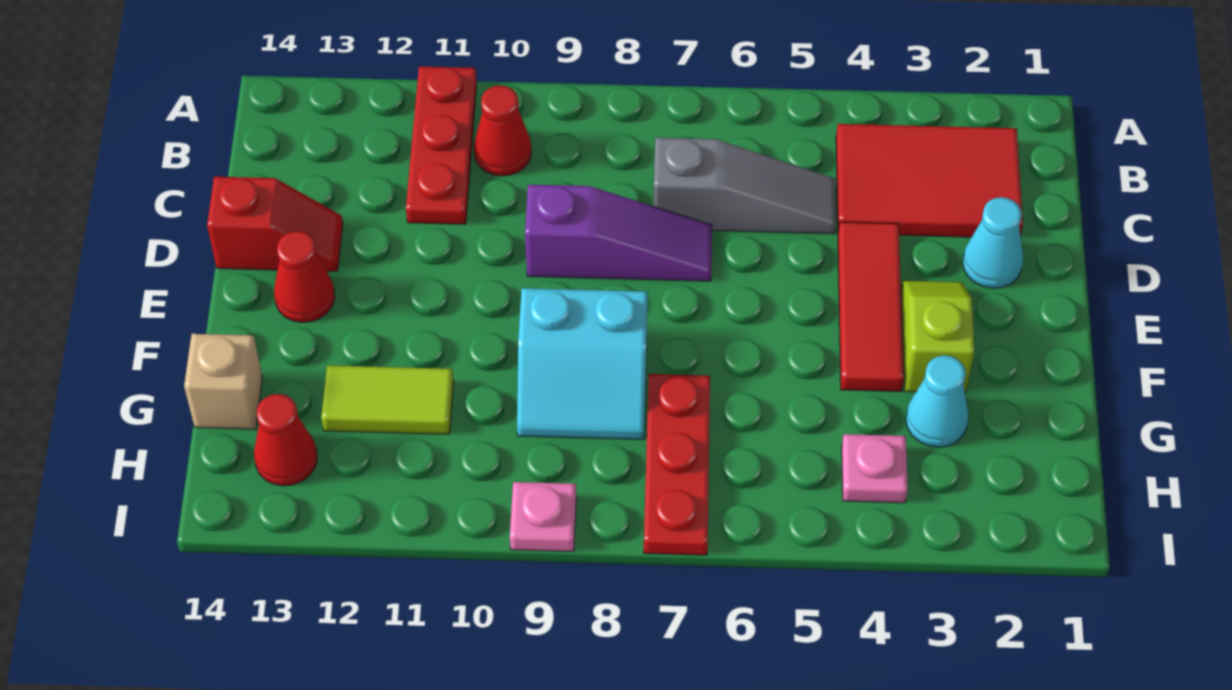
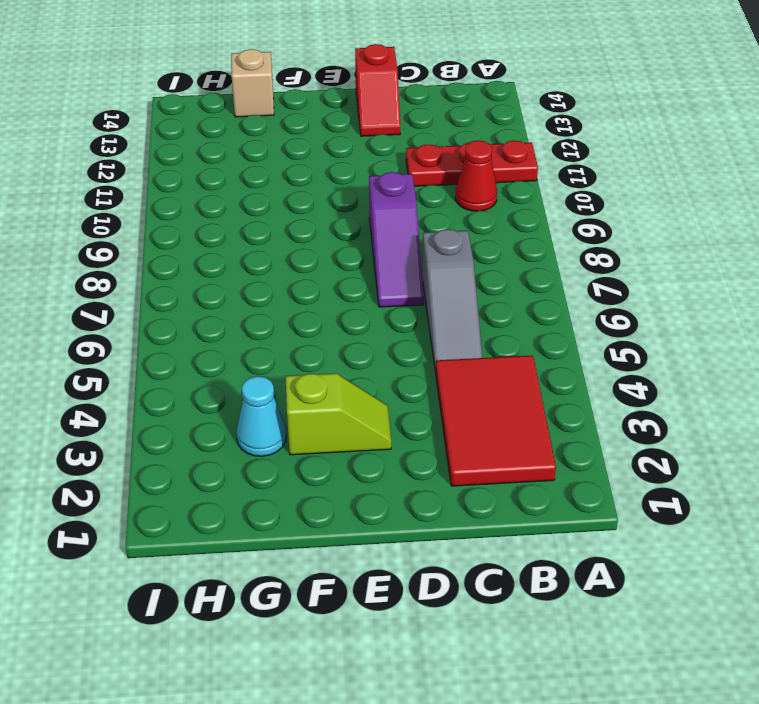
none -> cyan cone D2 level 1
none -> red tile D4:F4 level 1
none -> red cone E13 level 1

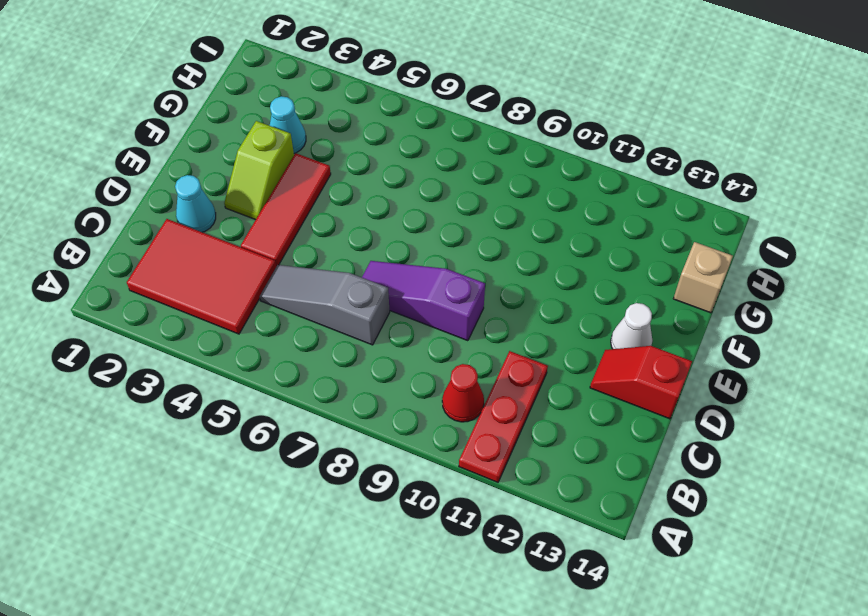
white cone E13 level 1 -> red cone E13 level 1
none -> cyan slope F8:G9 level 1 top F
none -> red plate G7:I7 level 1
none -> lime tile G11:G12 level 1

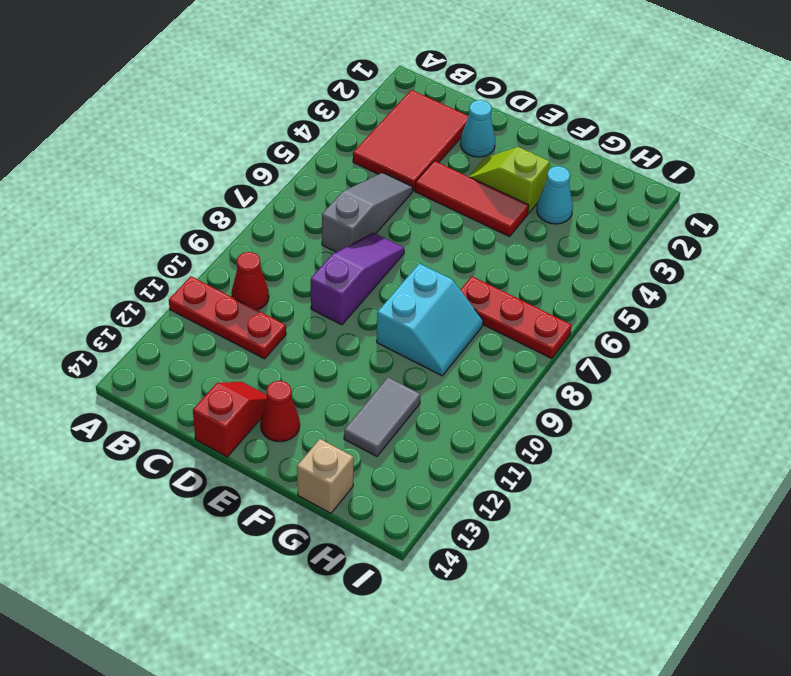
grey tile G11:G12 level 1 -> lime tile G11:G12 level 1
none -> pink plate H4 level 1
none -> red cone H13 level 1
none -> pink plate I9 level 1

